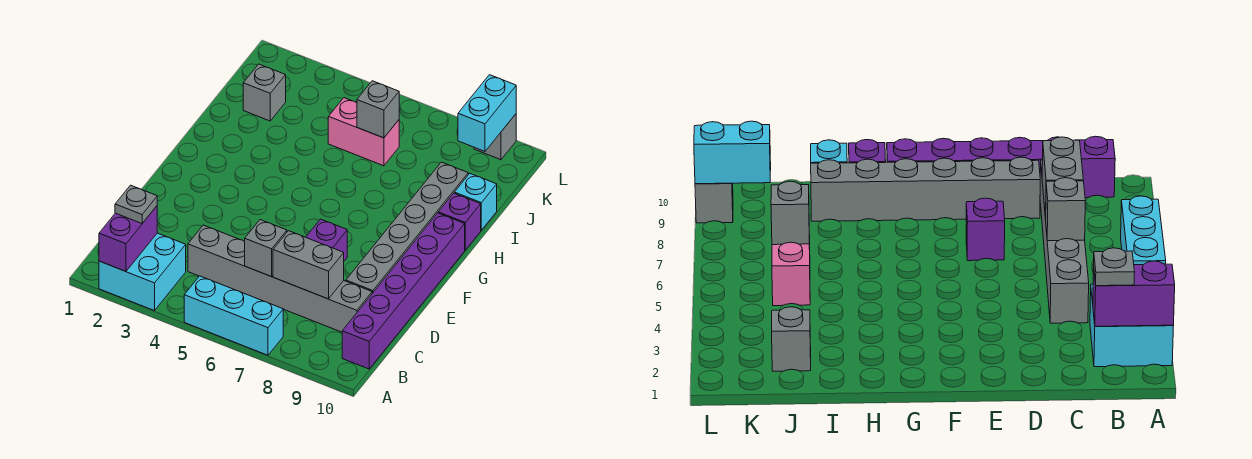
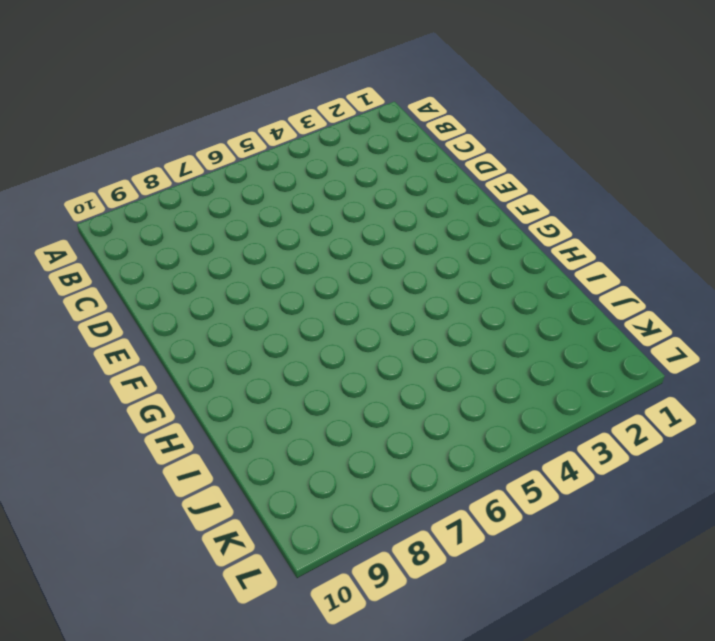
none -> cyan brick A2:B3 level 1
none -> cyan brick A5:A7 level 1
none -> purple brick B10:G10 level 1

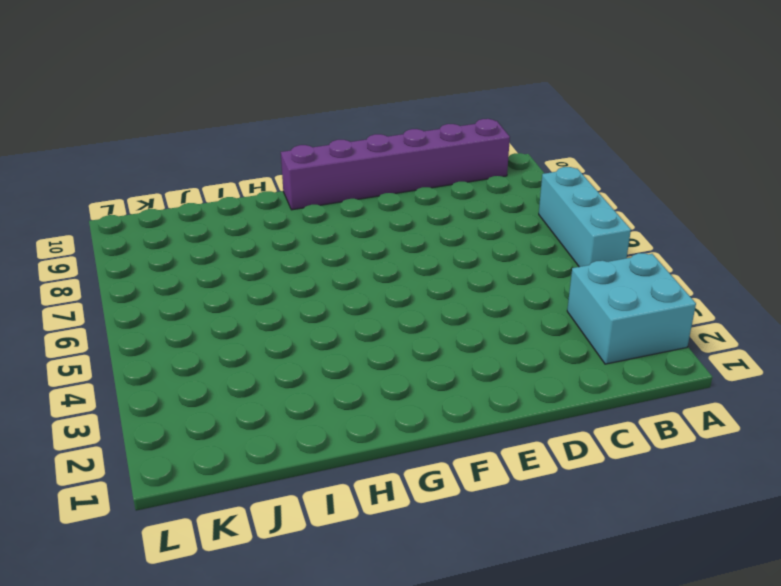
none -> grey brick C4:C9 level 1
none -> grey brick D9:I9 level 1
none -> purple brick E7 level 1

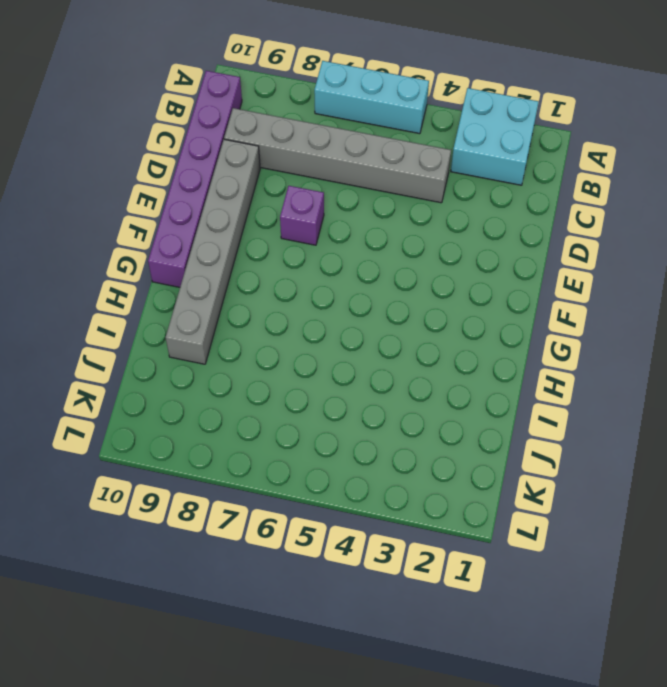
none -> purple brick H10 level 1
none -> cyan brick I10 level 1
none -> grey brick J2 level 1

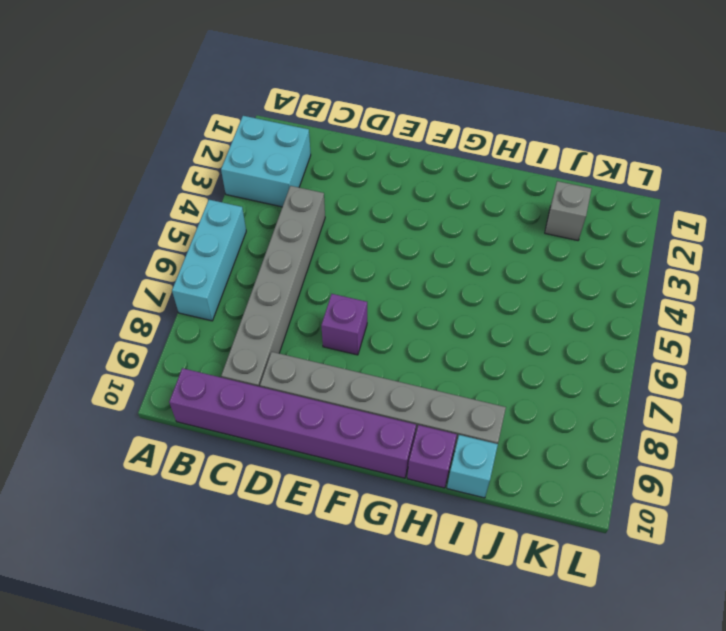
none -> pink brick J5:J6 level 1
none -> grey brick L9 level 1
none -> purple brick A2:B2 level 2

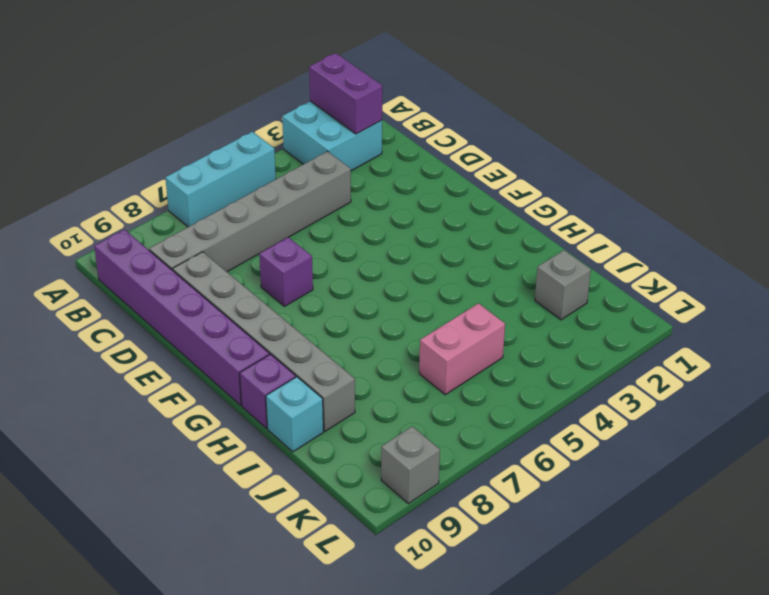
none -> grey brick C6 level 2
none -> grey brick C7:C8 level 2
none -> grey brick J6 level 2

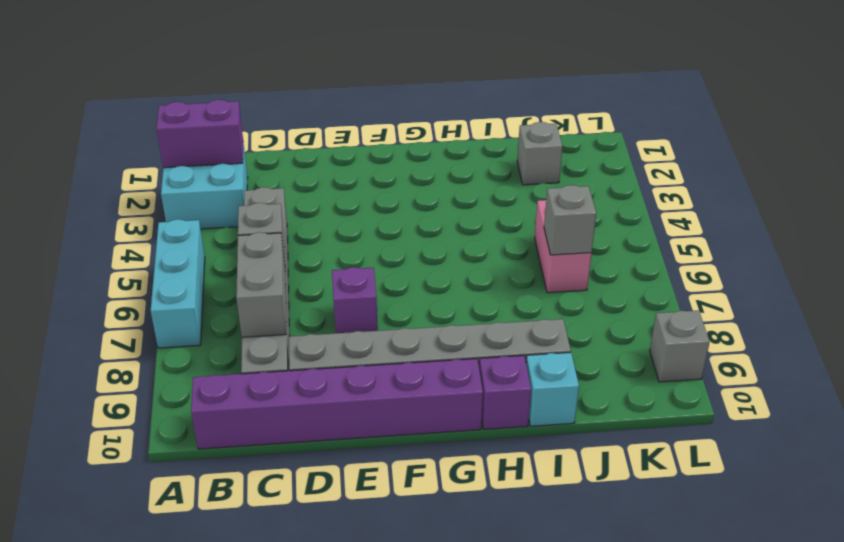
none -> cyan brick K9:L9 level 2
none -> grey plate B2 level 3

